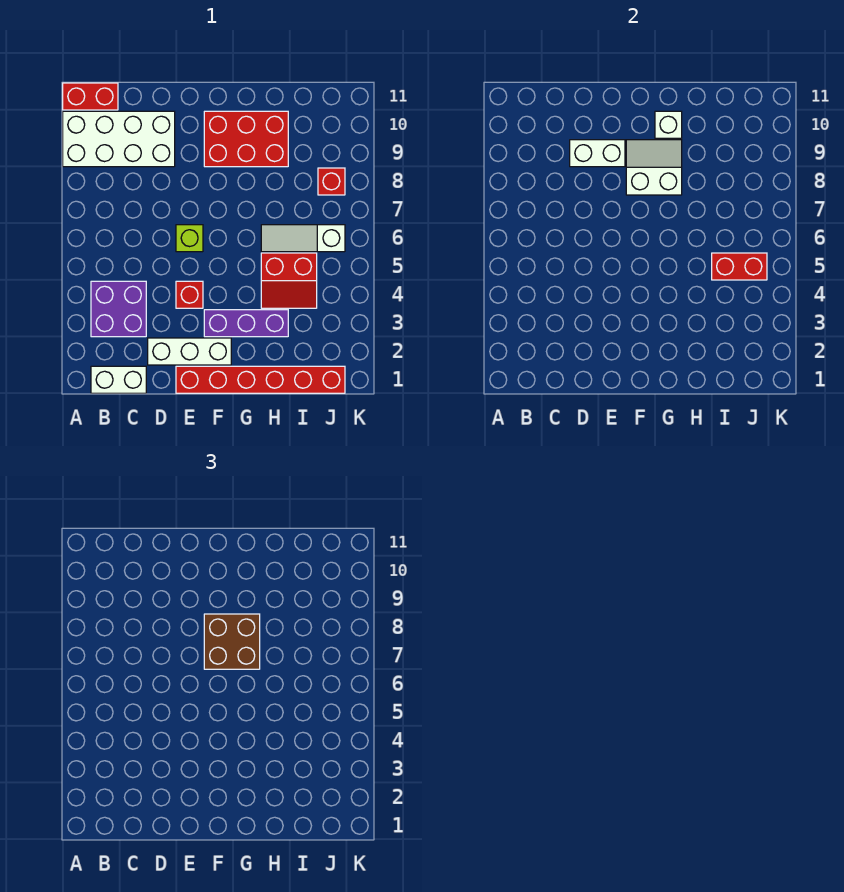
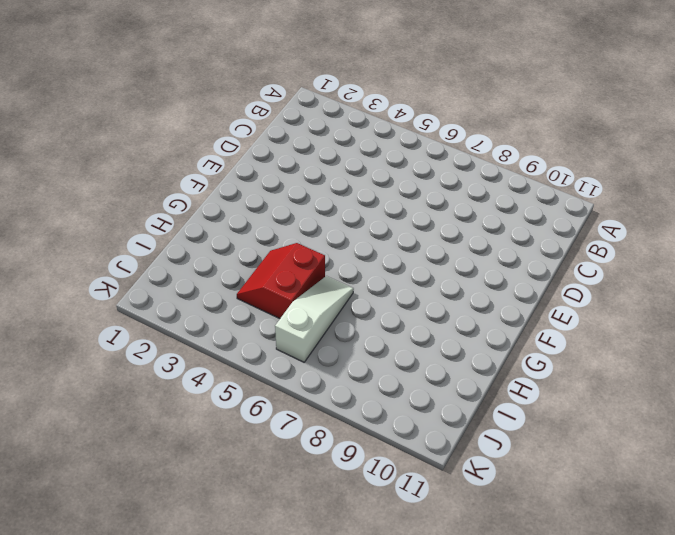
none -> white brick A9:D10 level 1
none -> red brick A11:B11 level 1
none -> white brick B1:C1 level 1

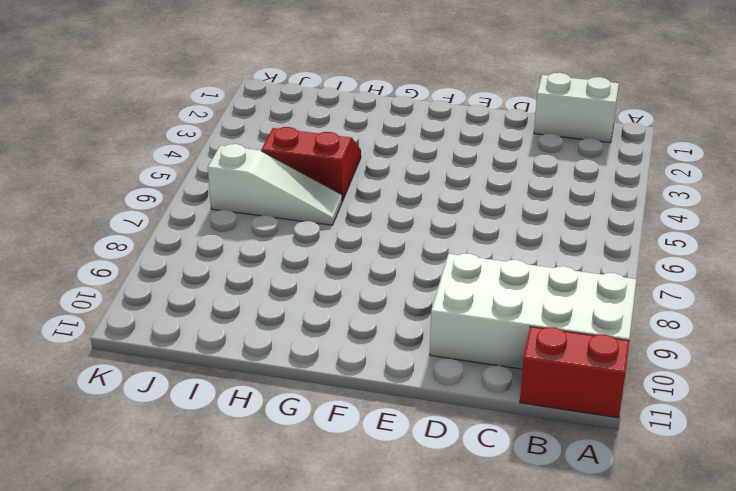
none -> purple brick B3:C4 level 1
none -> white brick D2:F2 level 1
none -> red brick E1:J1 level 1

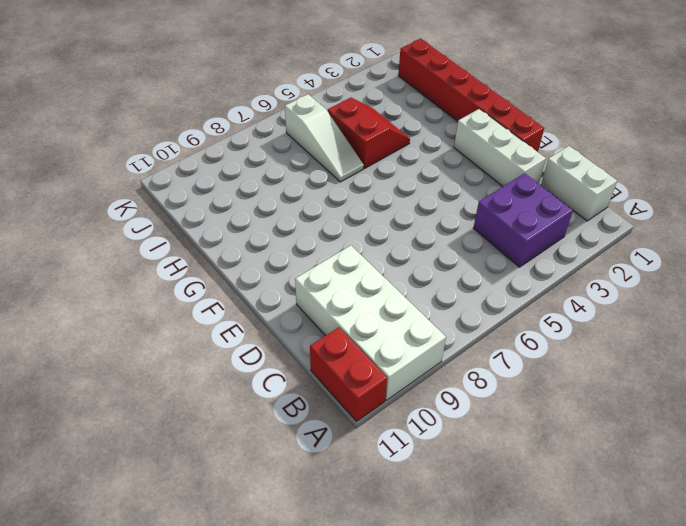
none -> red brick E4 level 1
none -> lime brick E6 level 1
none -> purple brick F3:H3 level 1

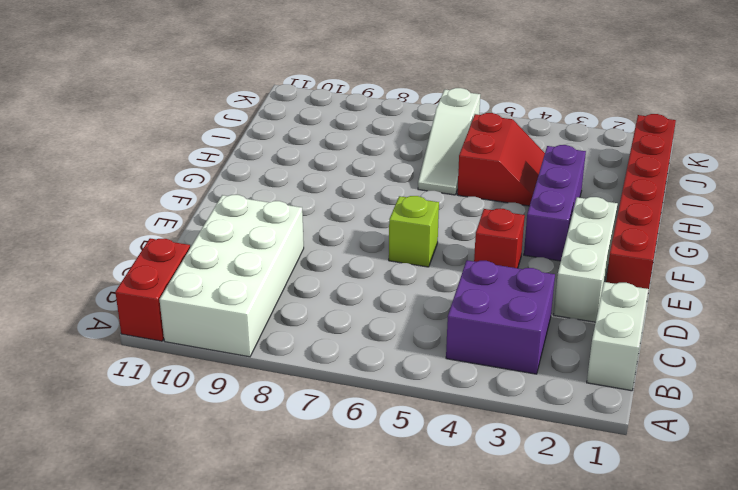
none -> red brick F9:H10 level 1
none -> red brick J8 level 1
none -> white brick D9:E9 level 2

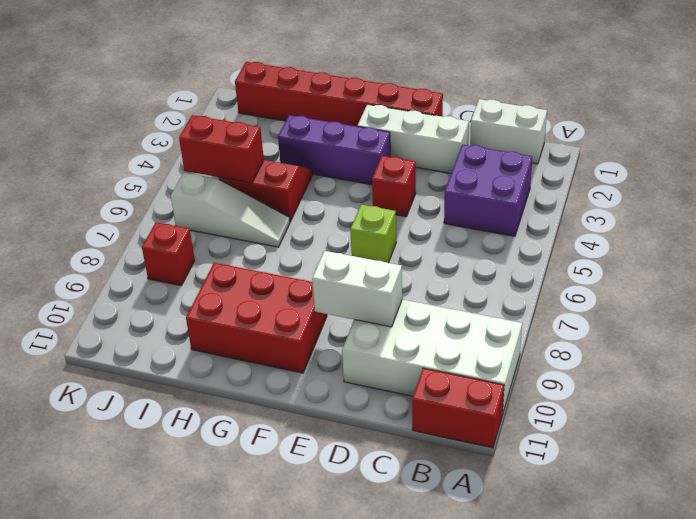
none -> white slope F8:G9 level 2 top 8
none -> white brick G10 level 2
none -> brown brick F7:G8 level 3

